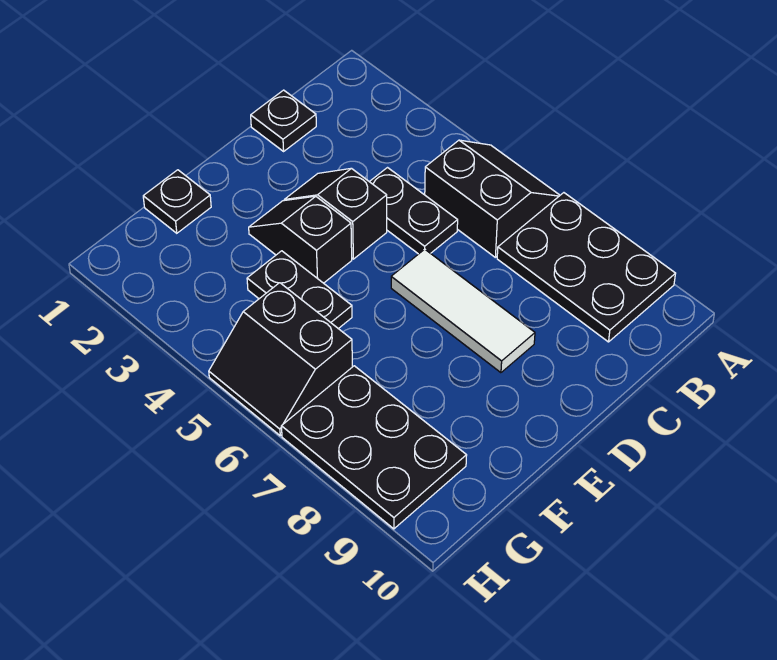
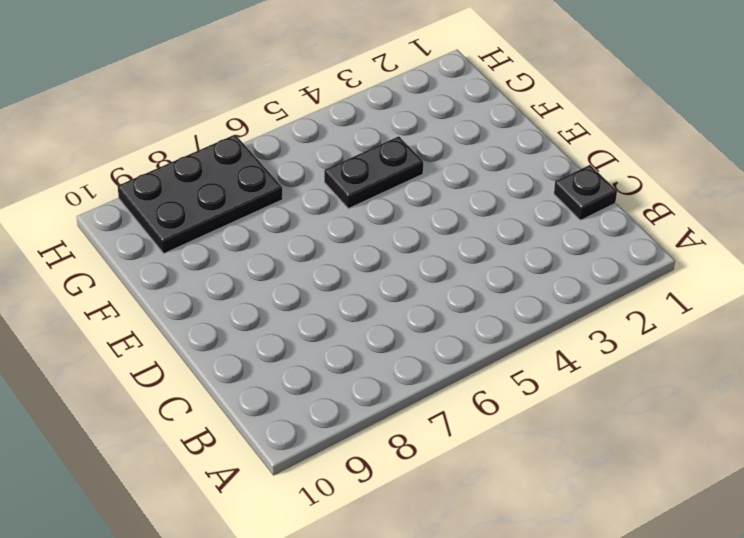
none -> black slope A5:B6 level 1 top B
none -> black plate A7:B9 level 1

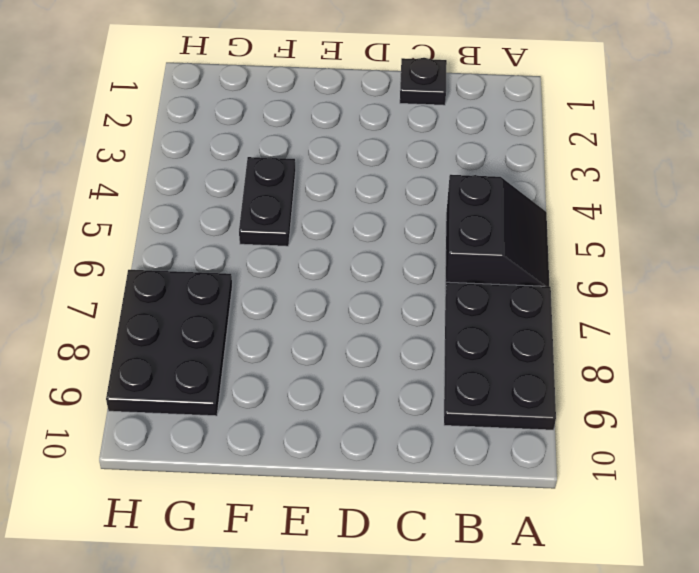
none -> black plate C4:C5 level 1
none -> black slope D3:D4 level 1 top 4

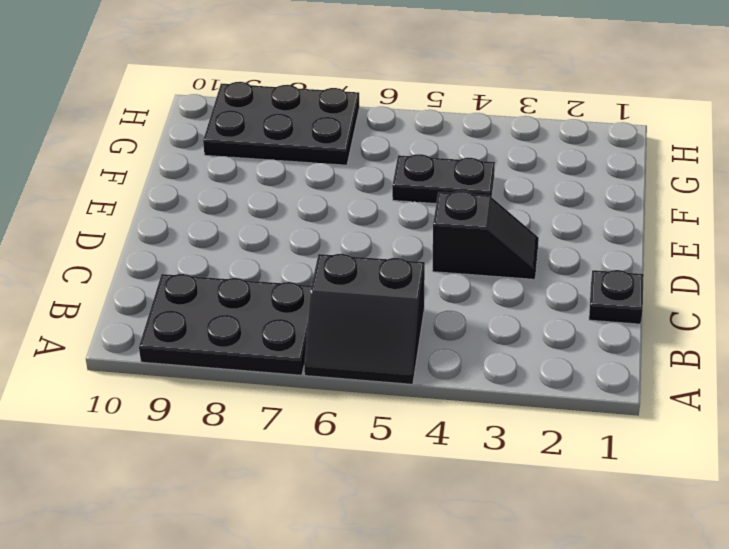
none -> black plate C4:C5 level 1
none -> white tile D6:D8 level 1

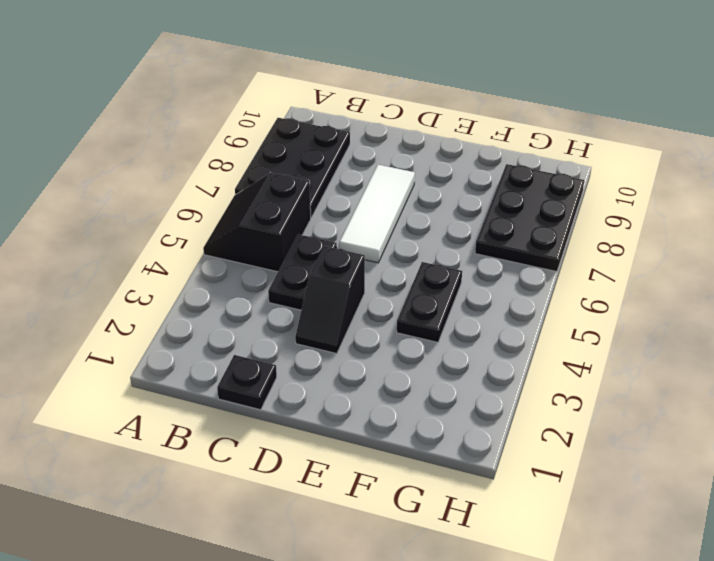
none -> black slope E3:E4 level 1 top 4
none -> black plate F1 level 1

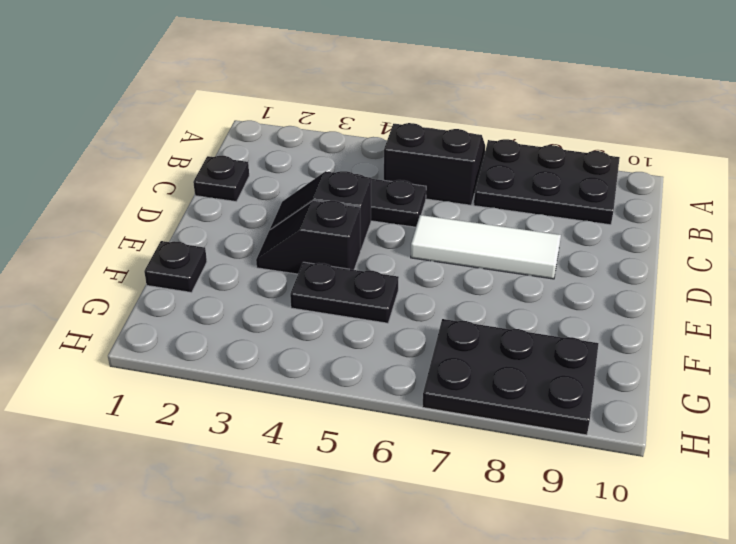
none -> black slope G5:H6 level 1 top G

